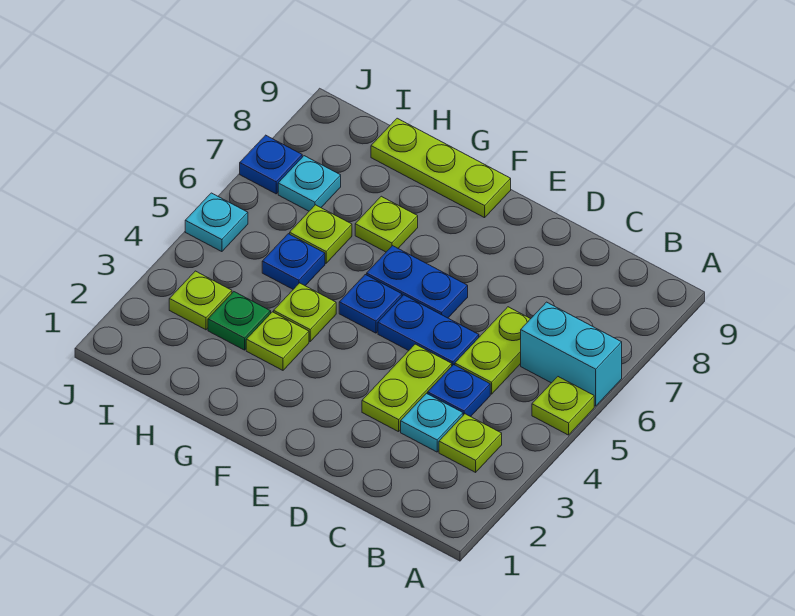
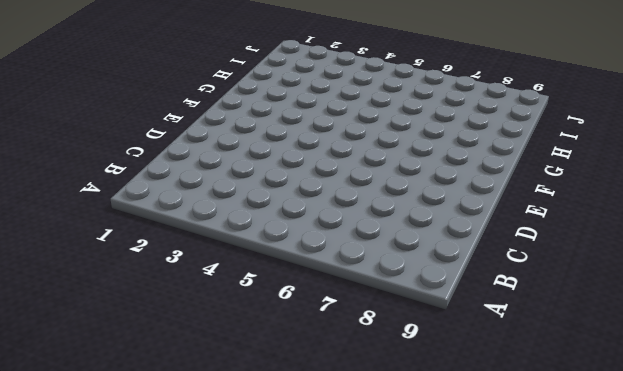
none -> lime plate A5 level 1
none -> cyan brick A6:B6 level 1
none -> lime plate B3 level 1

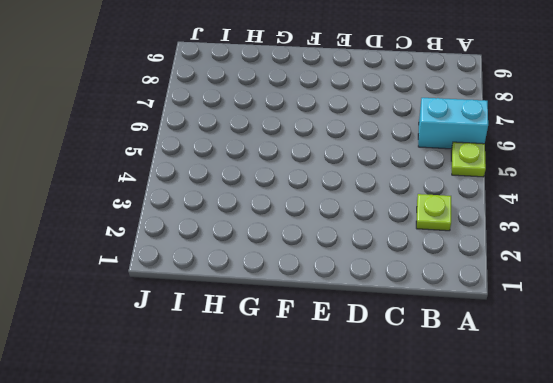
none -> cyan plate C3 level 1
none -> blue plate C4 level 1
none -> lime plate C5:C6 level 1

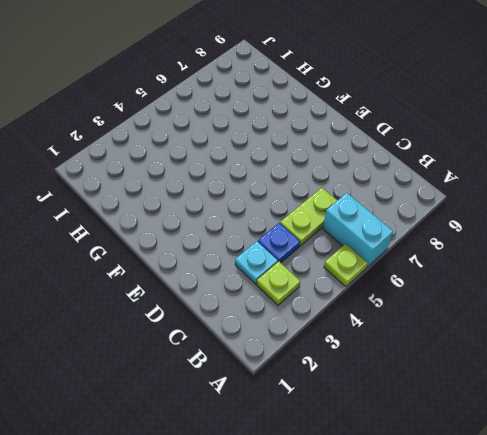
none -> lime plate D3:D4 level 1
none -> blue plate D5:E5 level 1
none -> blue plate E6:F6 level 1

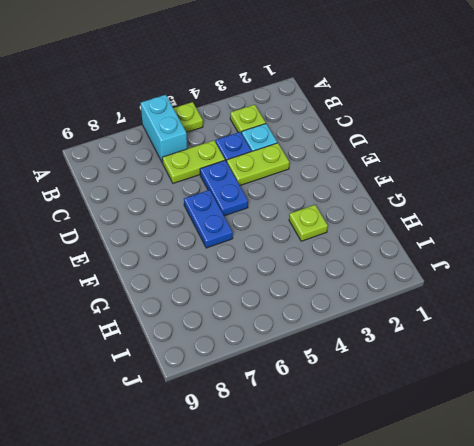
none -> blue plate F5 level 1
none -> lime plate F9:H9 level 1
none -> lime plate G4 level 1

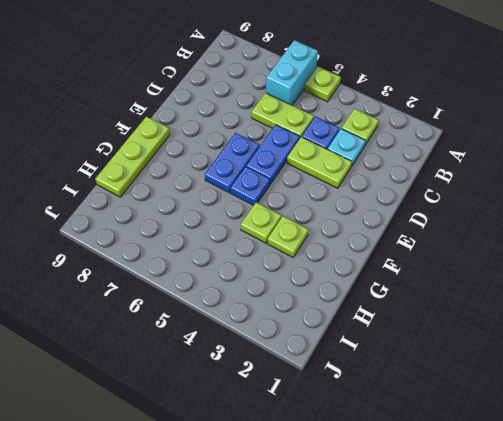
none -> lime plate G7 level 1
none -> green plate H3 level 1
none -> blue plate H5 level 1

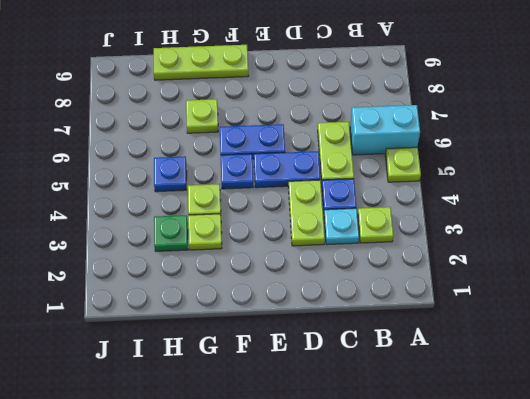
none -> lime plate H6 level 1
none -> lime plate I3 level 1
none -> cyan plate I7 level 1

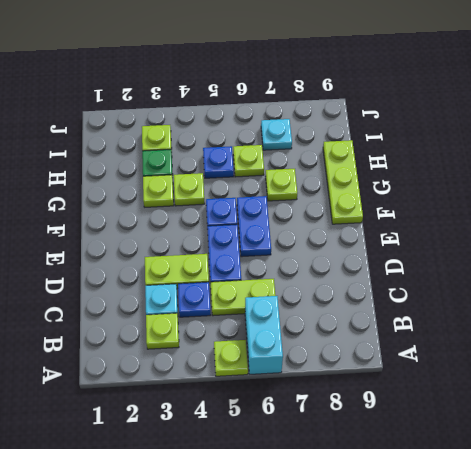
none -> cyan plate J5 level 1
none -> blue plate J7 level 1

